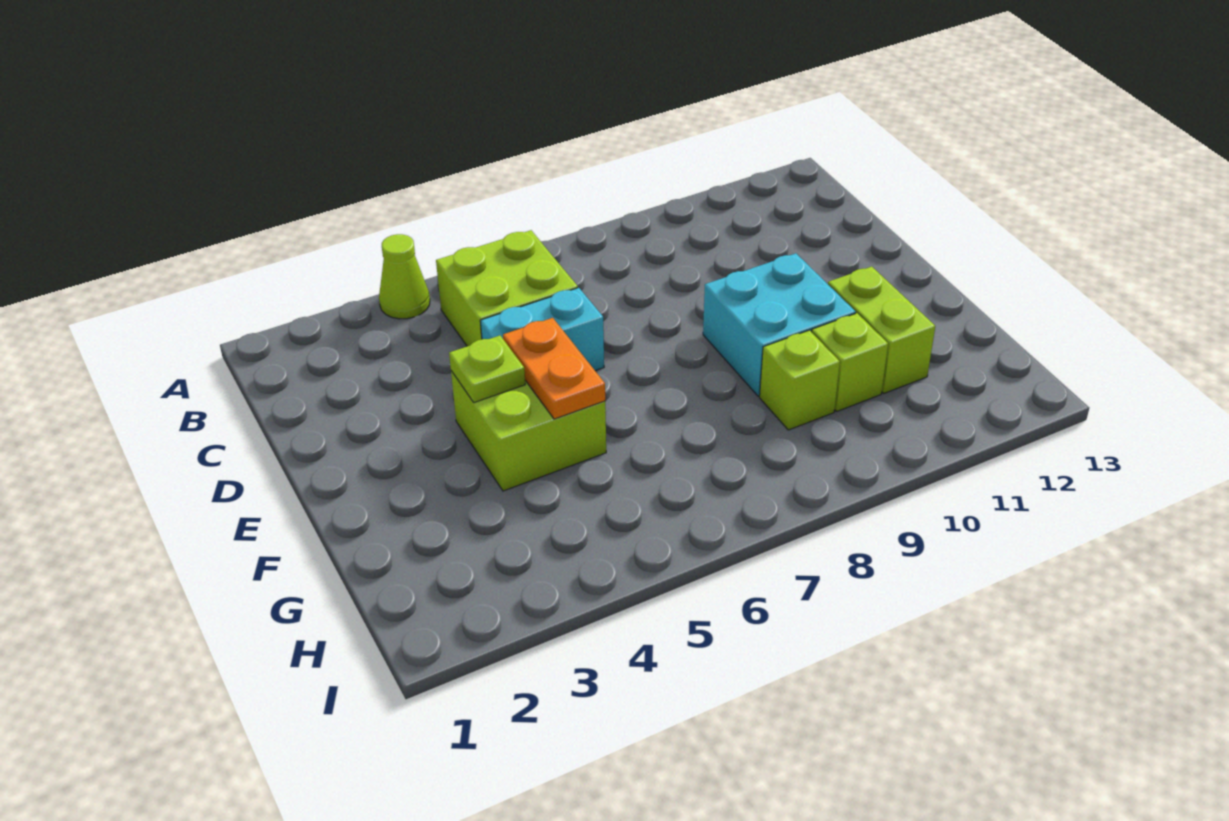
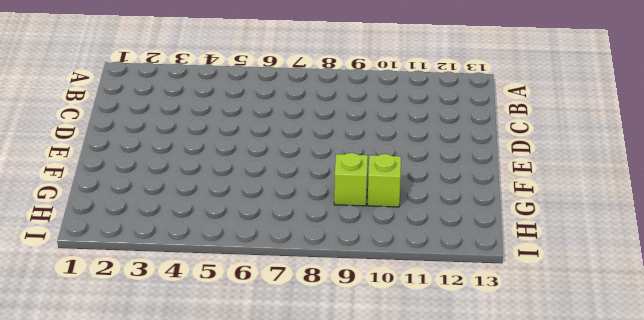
none -> lime cone A4 level 1
none -> lime brick B5:C6 level 1

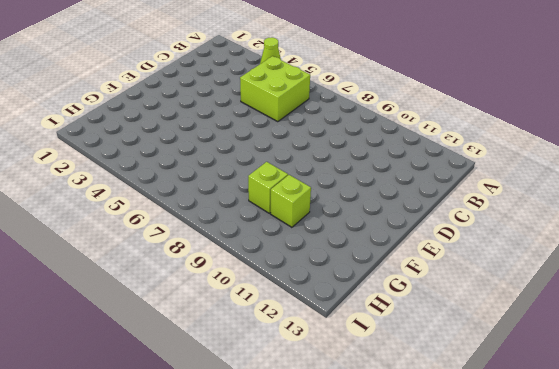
none -> cyan brick D5:D6 level 1
none -> lime brick E4:F5 level 1

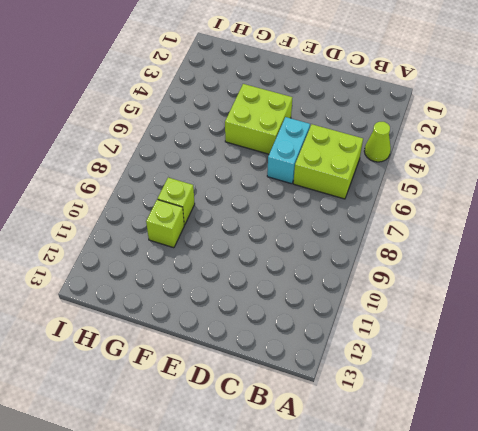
none -> cyan brick E9:F10 level 1
none -> lime brick F11:G11 level 1

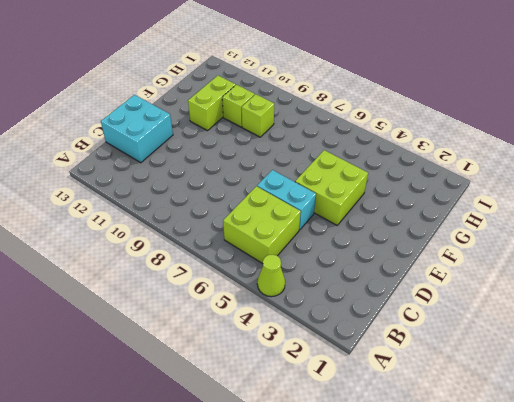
cyan brick C12:D13 level 1 -> cyan brick E9:F10 level 1
none -> lime plate E4 level 2
none -> orange plate E5:F5 level 2

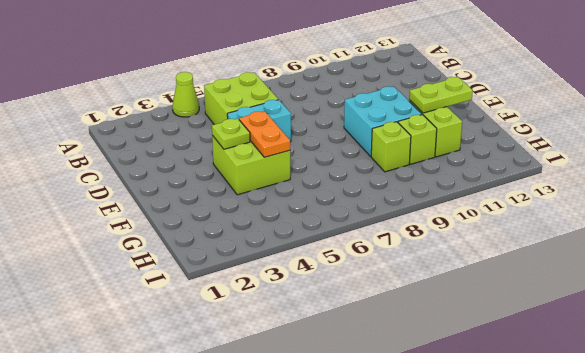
lime plate F11:F12 level 2 -> none

